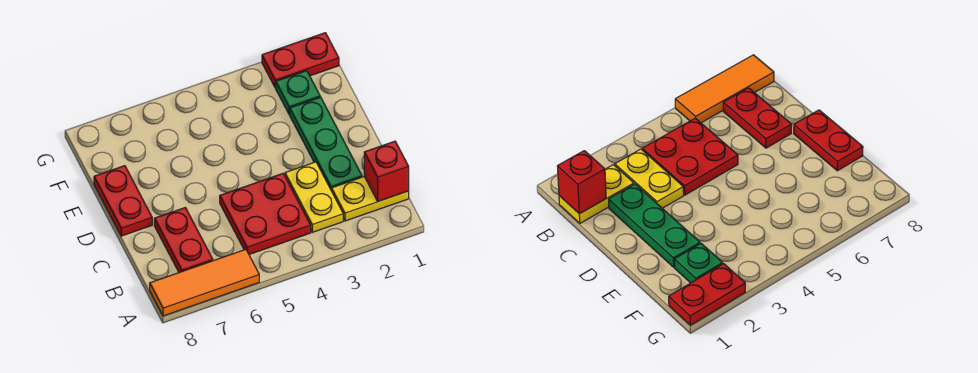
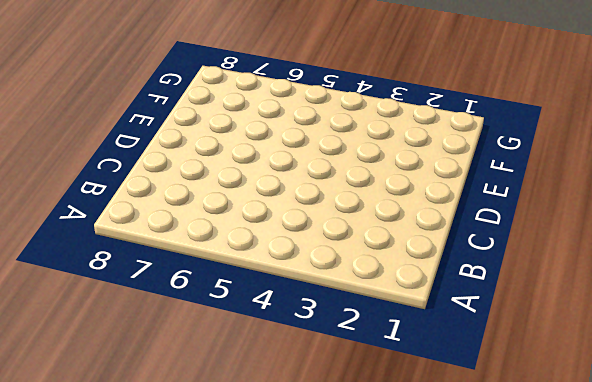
none -> orange tile A6:A8 level 1
none -> yellow plate B1:B2 level 1

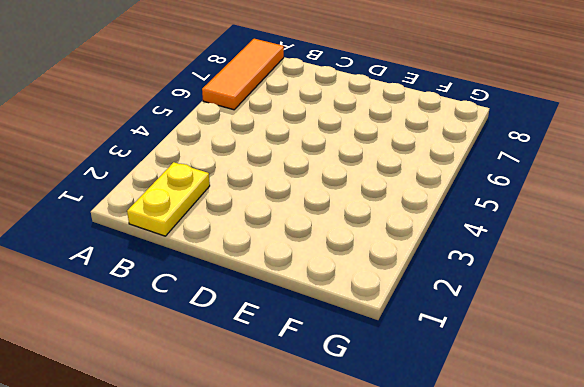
none -> yellow plate B3:C3 level 1
none -> red plate B4:C5 level 1

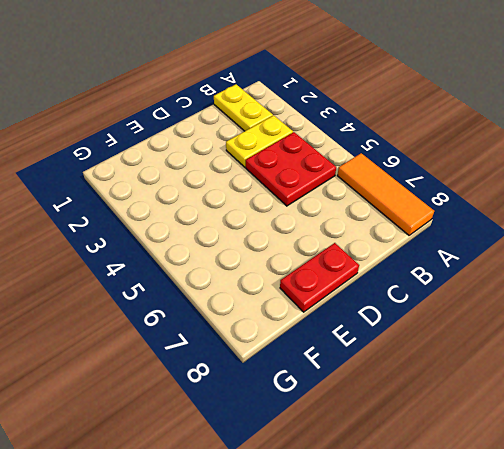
none -> red plate B7:C7 level 1
none -> green plate C2:E2 level 1

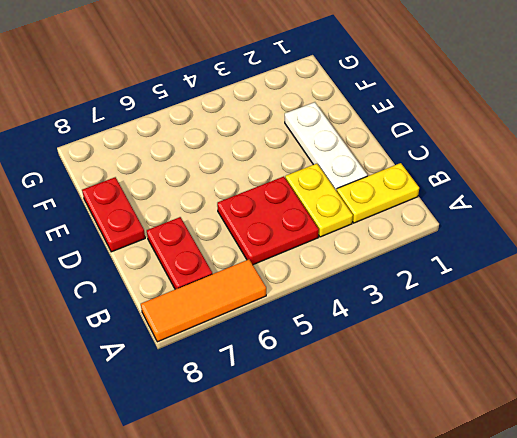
white plate C2:E2 level 1 -> green plate C2:E2 level 1
none -> green plate F2 level 1
none -> red plate G1:G2 level 1

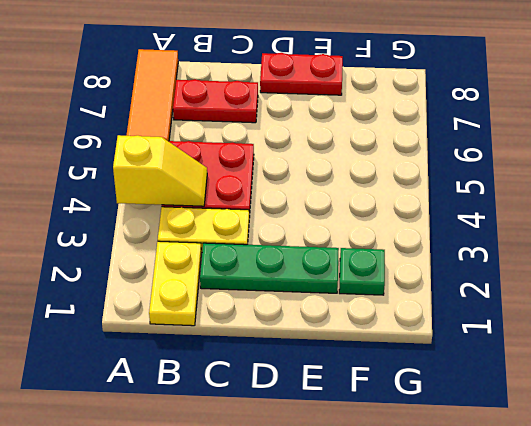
yellow slope A4:B4 level 2 top A -> none
none -> red plate G1:G2 level 1
none -> red brick B1 level 2

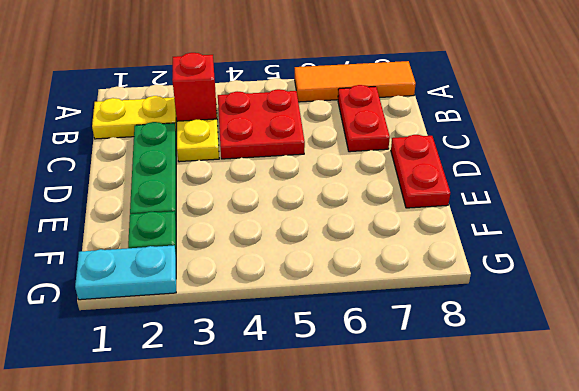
red brick B3 level 2 -> red brick B1 level 2
cyan plate G1:G2 level 1 -> red plate G1:G2 level 1

